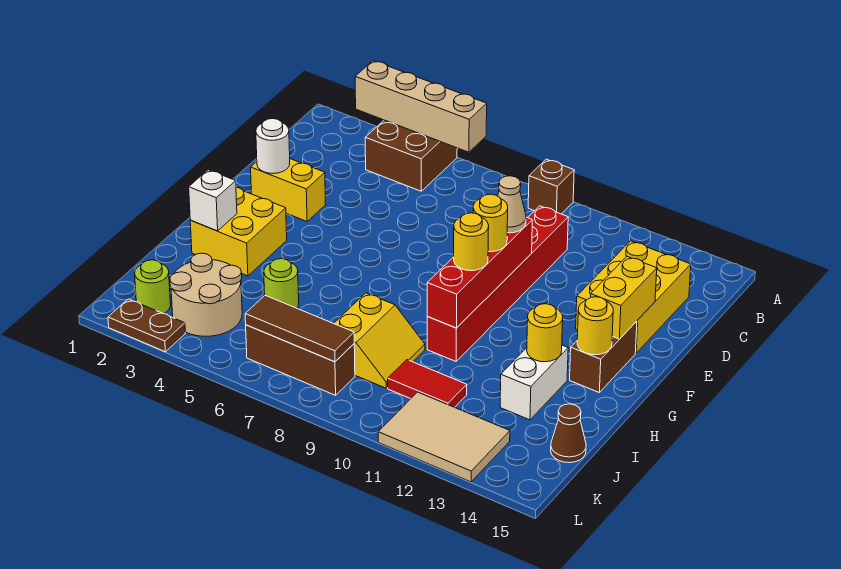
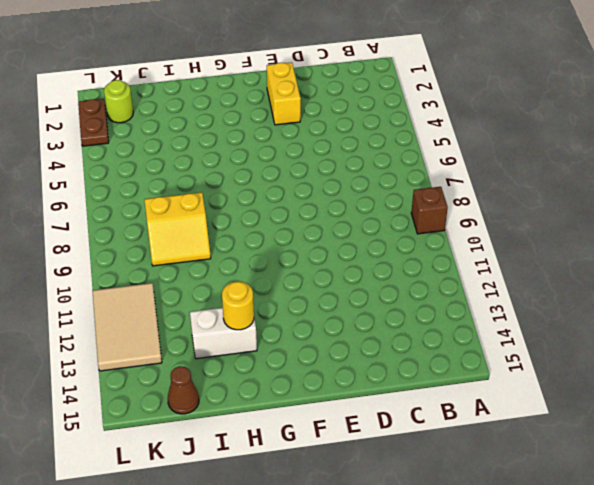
none -> brown brick A4:B5 level 1
none -> red brick C10:H10 level 1
none -> yellow brick C13:E14 level 1

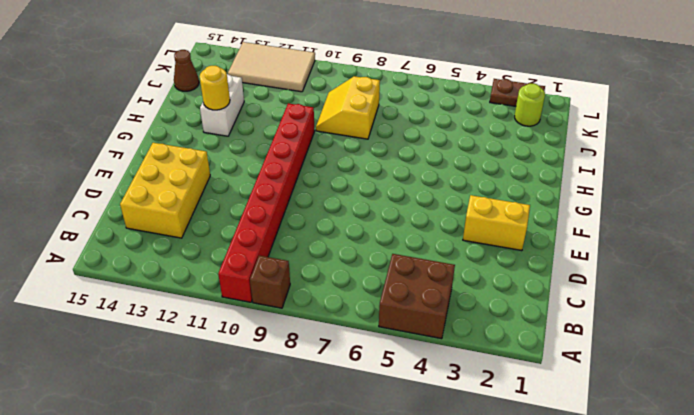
red brick A10:H10 level 1 -> red brick C10:H10 level 1
none -> brown brick F14:G14 level 1
none -> yellow brick G2:H3 level 1
none -> lime round brick I5 level 1

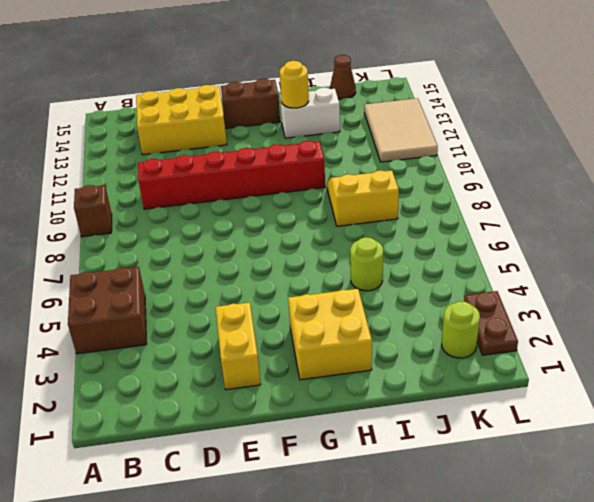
none -> tan round brick J3:K4 level 1
none -> red tile J10:J11 level 1
none -> brown brick K6:K8 level 1

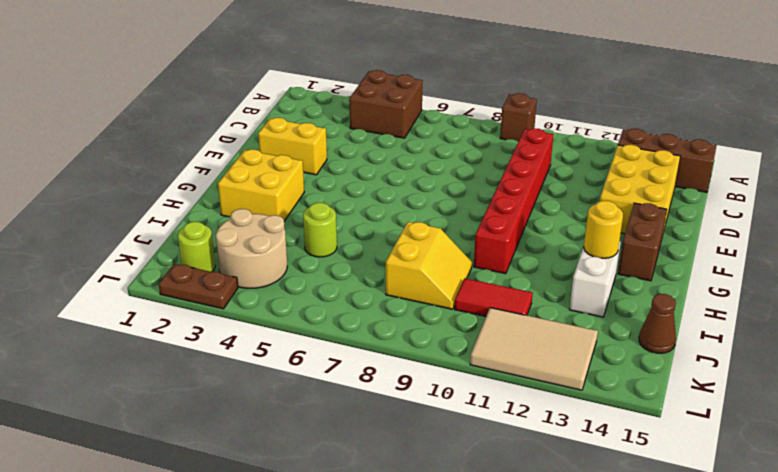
brown brick B13:B15 level 1 -> brown brick K6:K8 level 1
none -> tan brick A3:A6 level 2
none -> white round brick E2 level 2
none -> red brick E10:H10 level 2

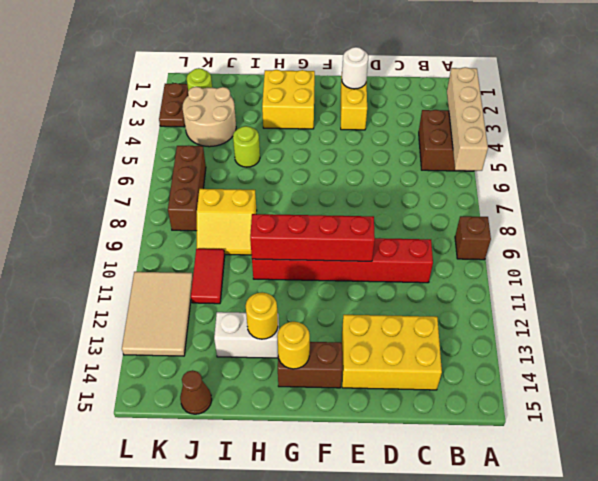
none -> yellow brick E14:F14 level 2
none -> white brick H2 level 2
none -> brown tile K6:K8 level 2

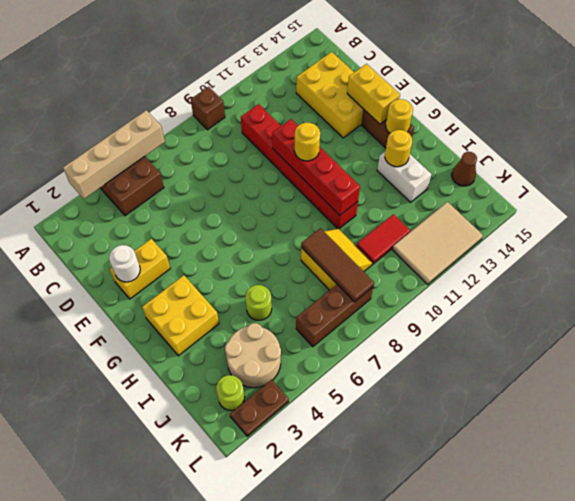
brown tile I8:K8 level 2 -> brown tile K6:K8 level 2
none -> white brick H2 level 2
none -> tan cone E10 level 3
none -> yellow round brick G10 level 3

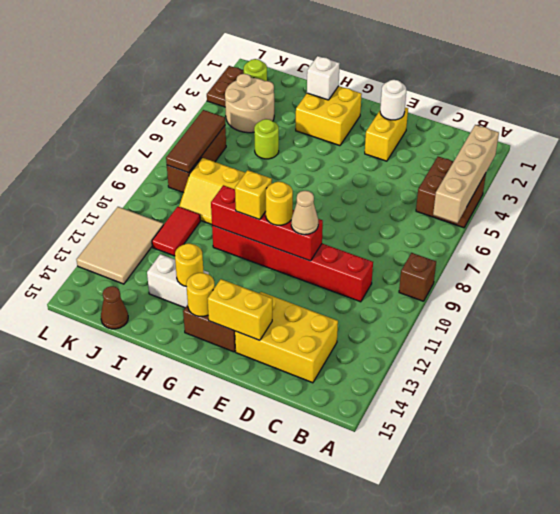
yellow brick G10 level 3 -> yellow round brick G10 level 3

